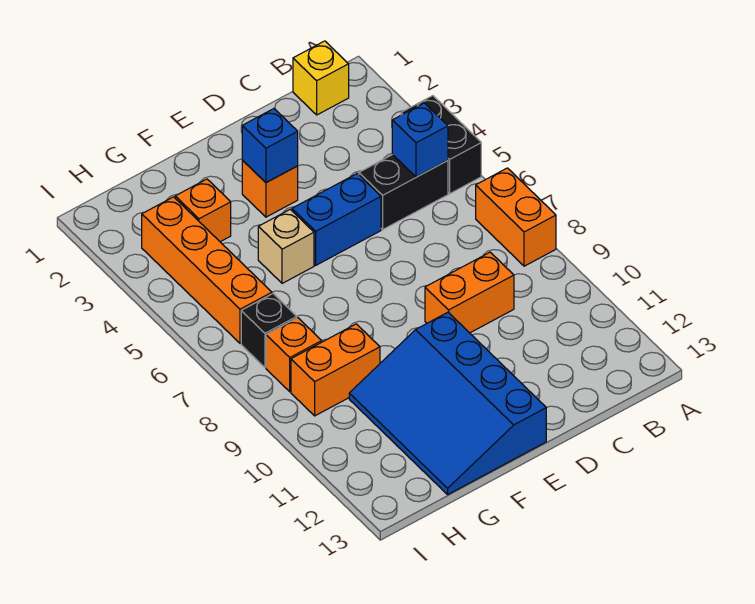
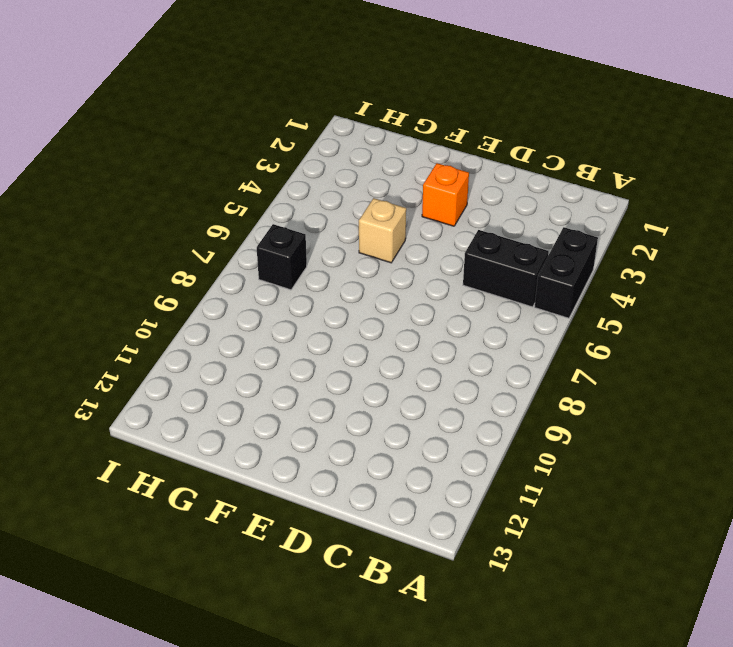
none -> orange brick A7:A8 level 1
none -> yellow brick B1 level 1
none -> orange brick C9:D9 level 1

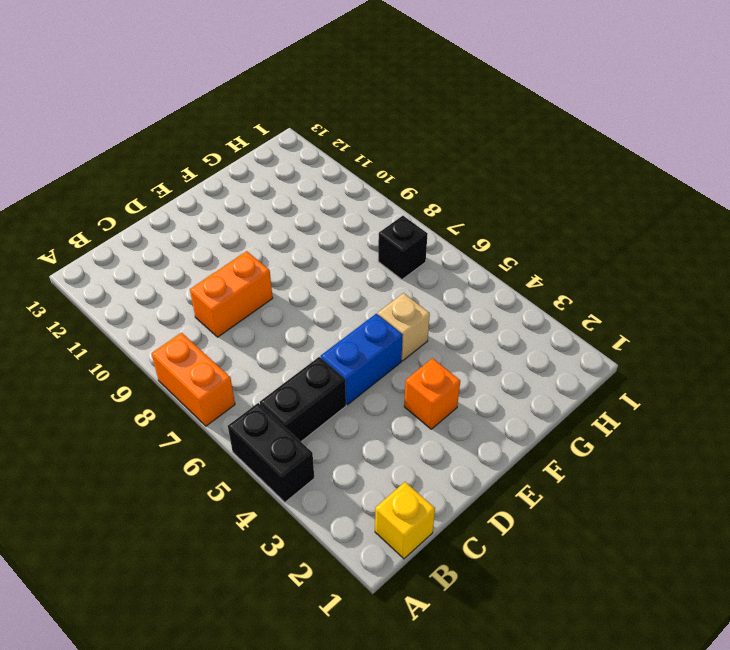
none -> blue slope E10:G13 level 1 top E
none -> orange brick G3 level 1
none -> orange brick G9:H9 level 1

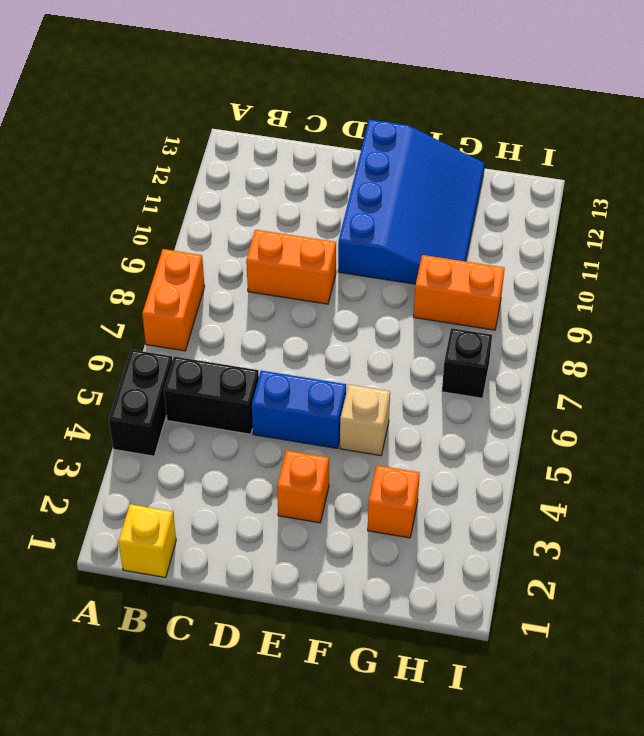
none -> orange brick H3:H6 level 1
none -> orange brick H8 level 1
none -> blue brick B5 level 2

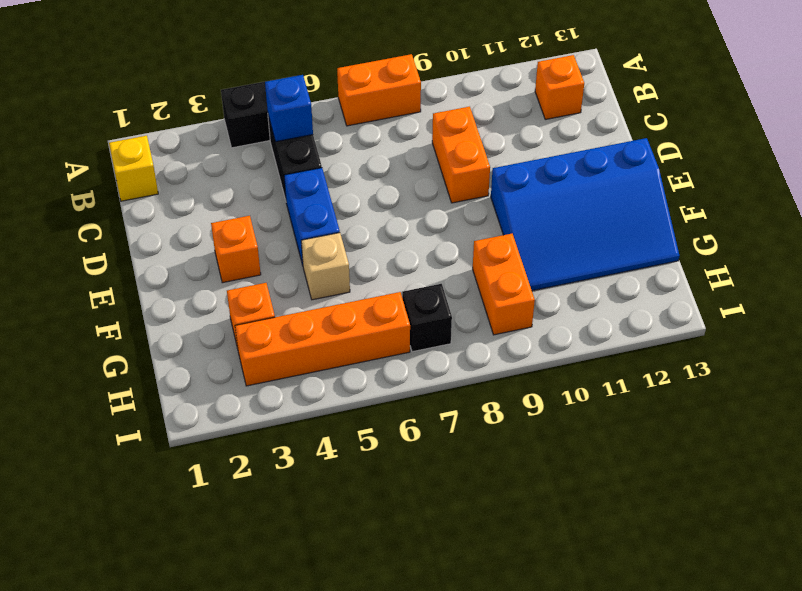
orange brick B12 level 1 -> orange brick H8 level 1
none -> blue brick E3 level 2

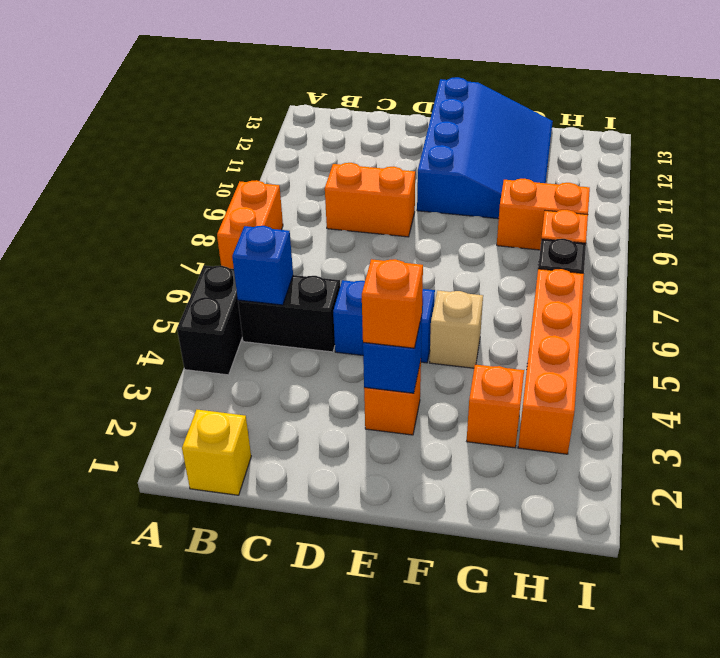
orange brick E3 level 3 -> none

